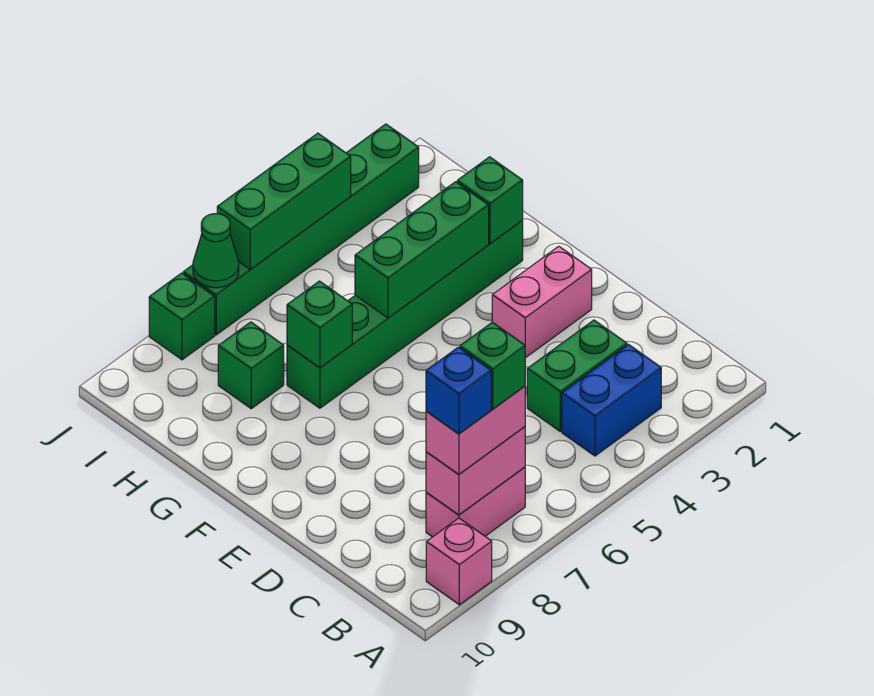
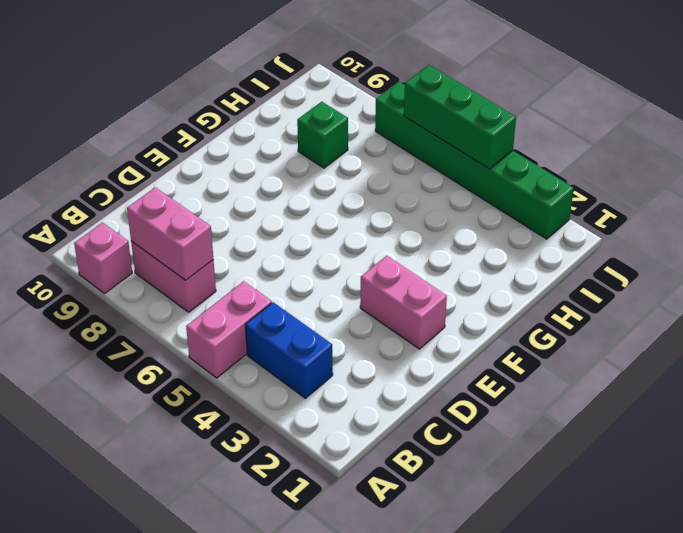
pink brick A5:B5 level 1 -> pink brick B7:B8 level 3
none -> green brick C3:C4 level 1
none -> green brick G2:G7 level 1
none -> green brick J8 level 1

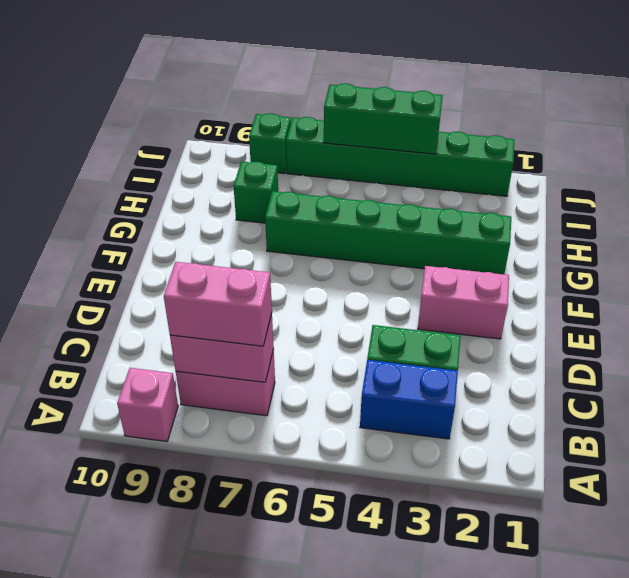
none -> green brick G2 level 2
none -> green brick G3:G5 level 2
none -> green brick G7 level 2

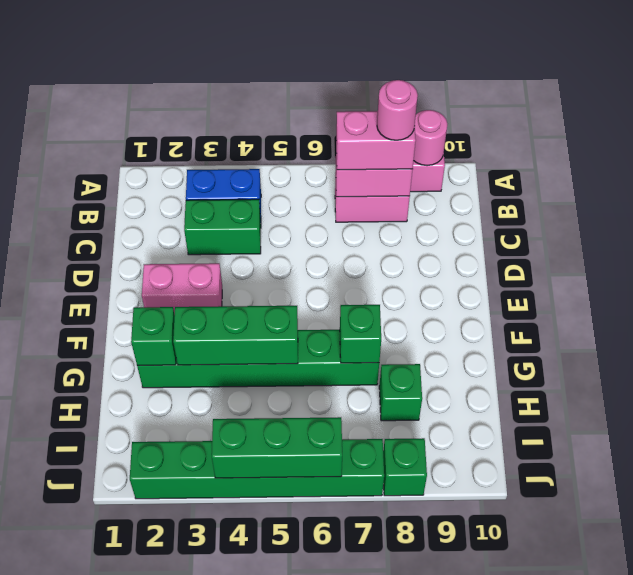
pink round brick A9 level 2 -> none
pink round brick B8 level 4 -> blue brick B8 level 4
none -> green cone J7 level 2
none -> green brick B7 level 4

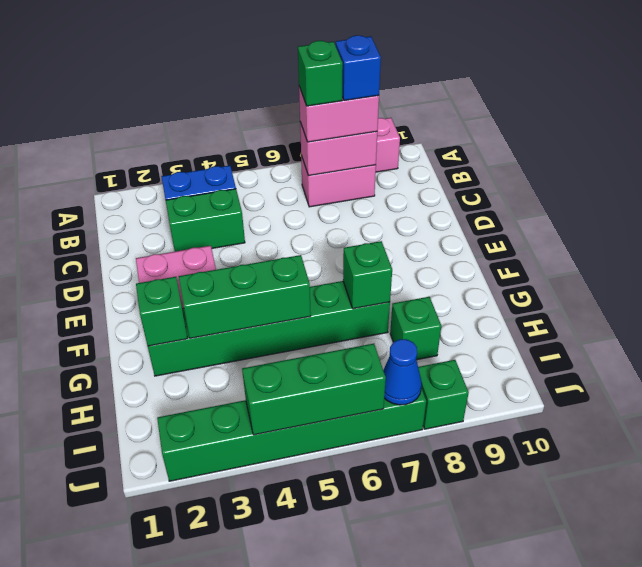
blue cone J7 level 2 -> green cone J7 level 2

